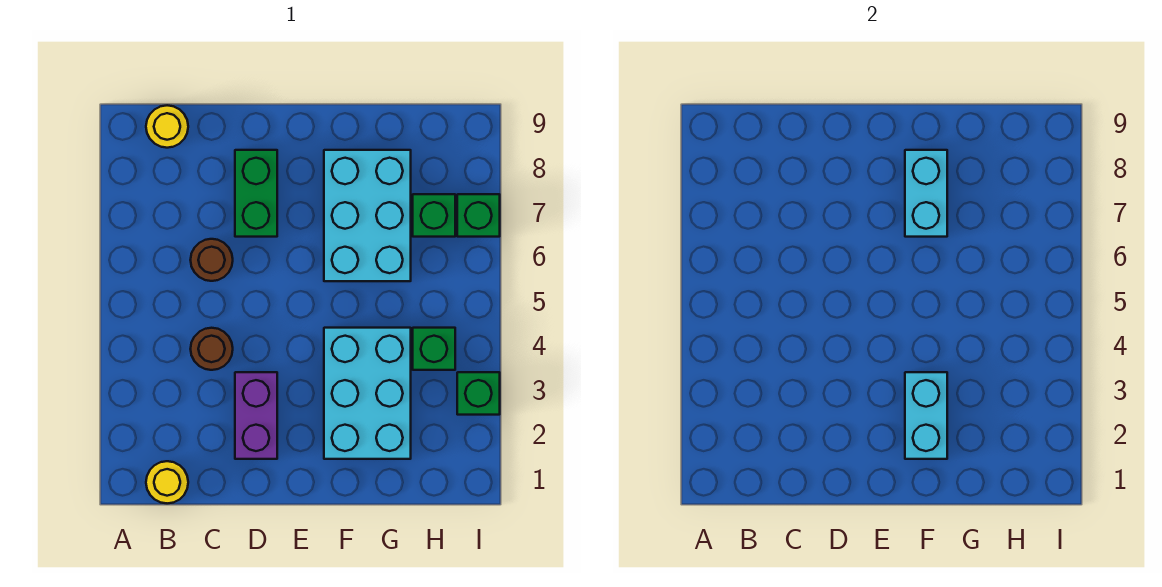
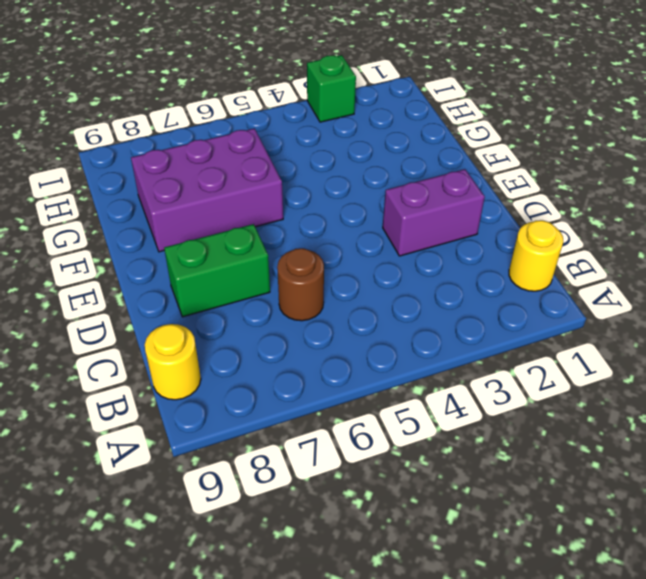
purple brick F6:G8 level 1 -> cyan brick F6:G8 level 1
none -> brown round brick C4 level 1
none -> cyan brick F2:G4 level 1
none -> green brick H4 level 1

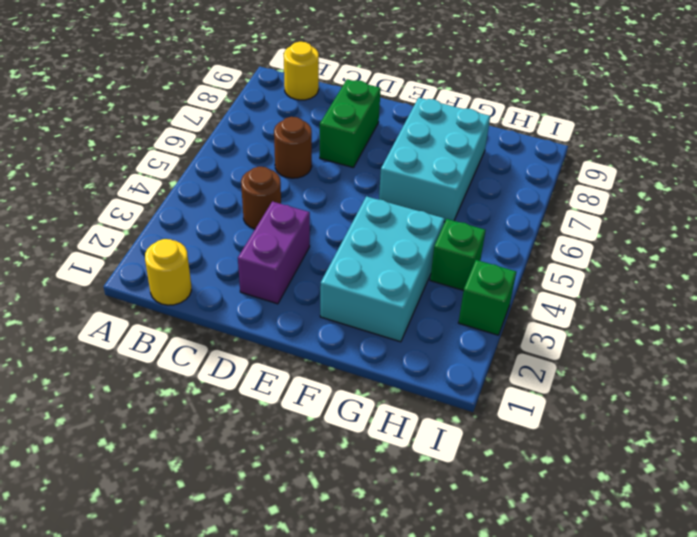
none -> green brick H7 level 1
none -> green brick I7 level 1
none -> cyan brick F2:F3 level 2

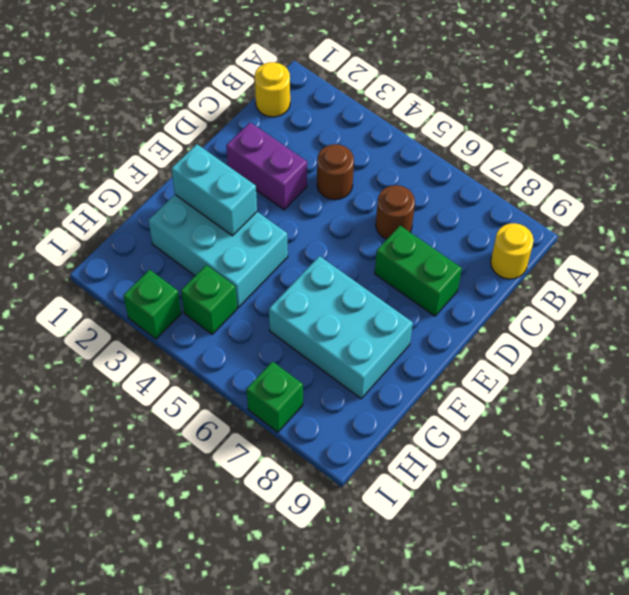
none -> green brick H7 level 1
none -> cyan brick F7:F8 level 2

